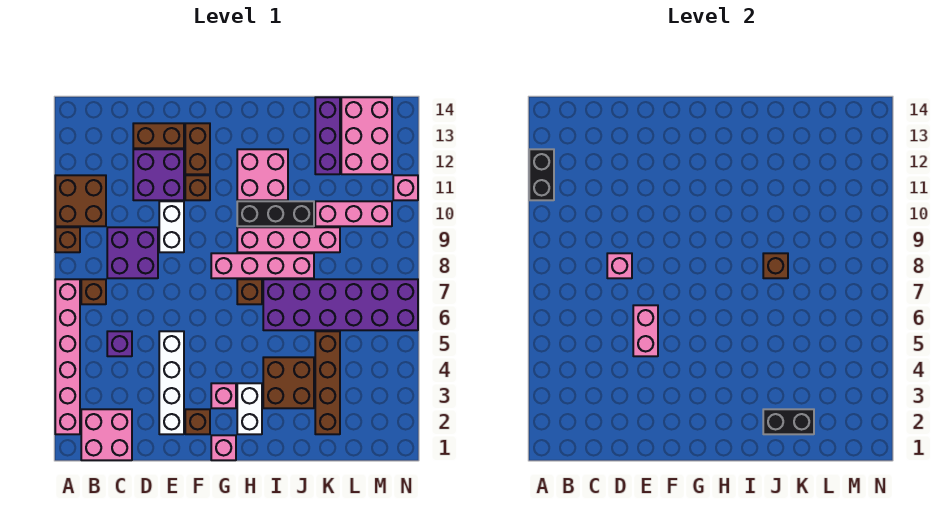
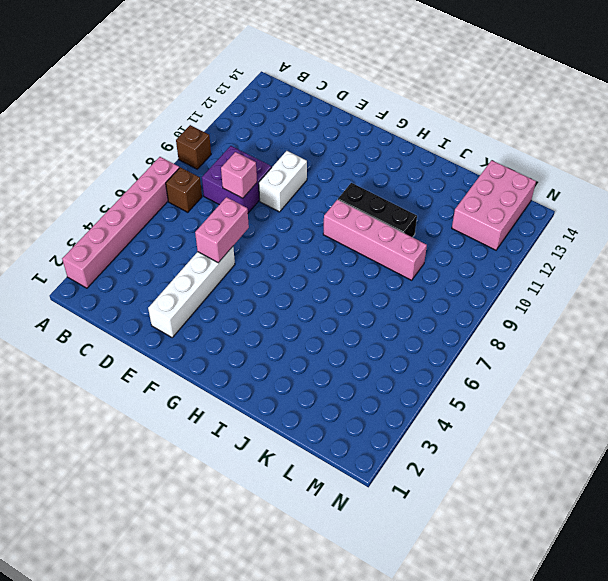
none -> brown brick A10:B11 level 1
none -> pink brick B1:C2 level 1
none -> purple brick C5 level 1
none -> purple brick D11:E12 level 1

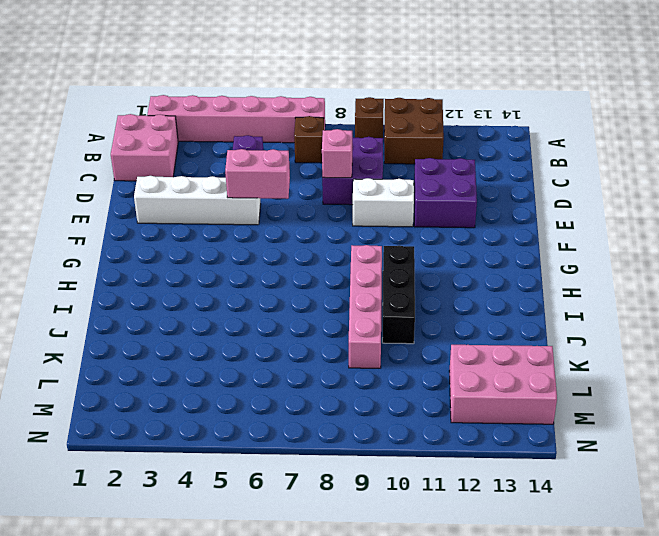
none -> brown brick D13:E13 level 1
none -> brown brick F2 level 1
none -> brown brick F11 level 1
none -> brown brick F12:F13 level 1

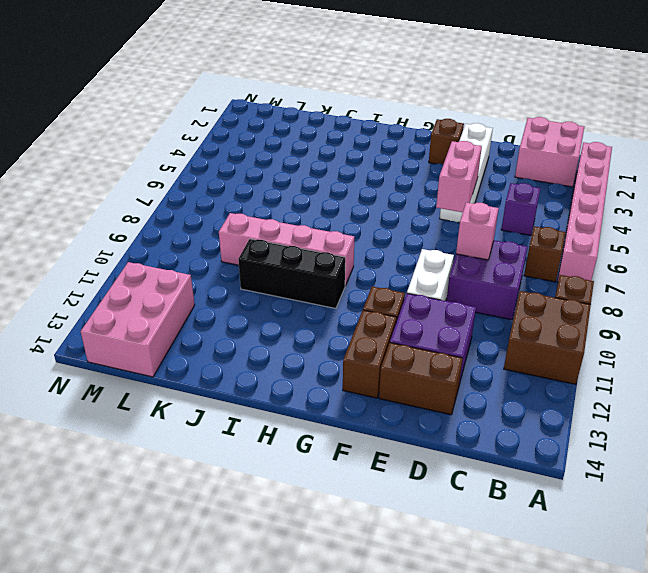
none -> pink brick G1 level 1
none -> pink brick G3 level 1
none -> pink brick G8:J8 level 1
none -> white brick H2:H3 level 1

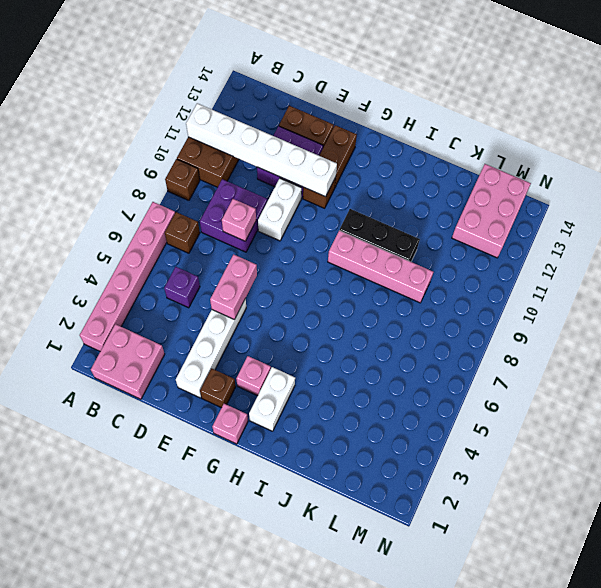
white brick A11:F11 level 2 -> black brick A11:A12 level 2
none -> pink brick G8:J8 level 1
none -> brown brick H7 level 1
none -> pink brick H11:I12 level 1
none -> brown brick I3:J4 level 1

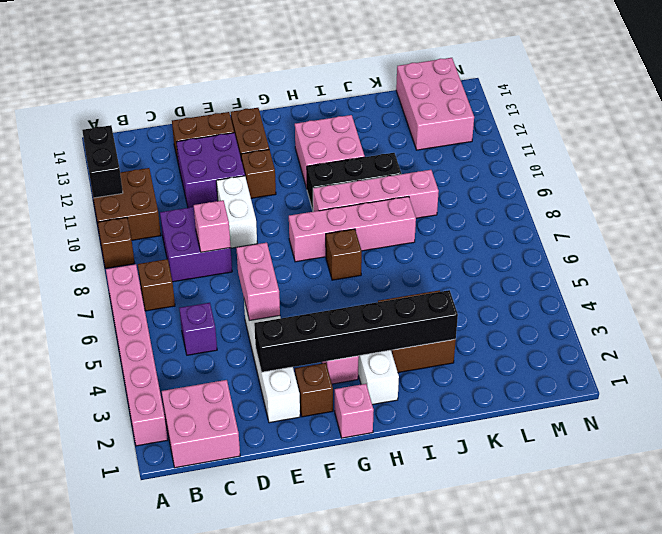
black brick E3:J3 level 2 -> none
none -> purple brick I6:N7 level 1
none -> brown brick K2:K5 level 1
none -> pink brick K10:M10 level 1
none -> purple brick K12:K14 level 1

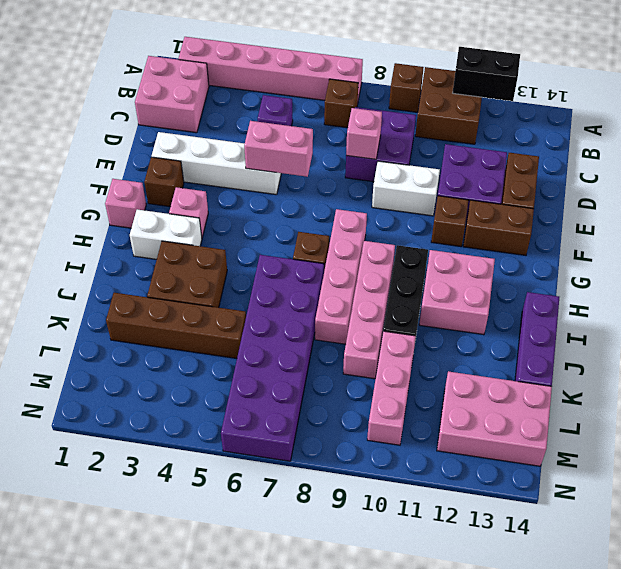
purple brick I14:K14 level 1 -> purple brick K12:K14 level 1
none -> pink brick N11 level 1
none -> black brick J2:K2 level 2
none -> brown brick J8 level 2

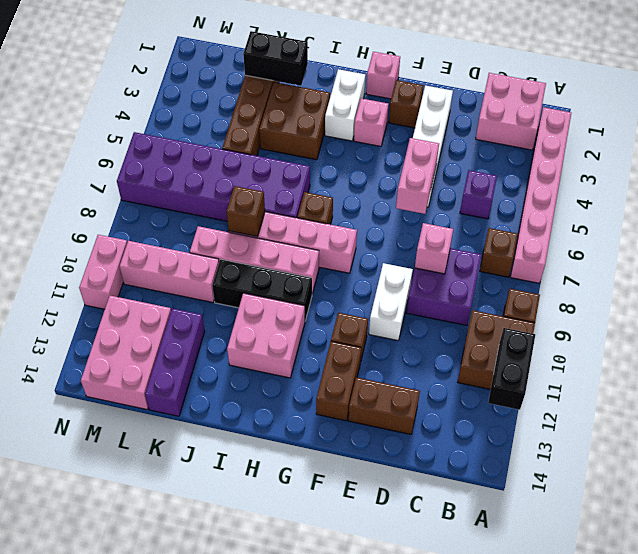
pink brick N10:N11 level 1 -> pink brick N11 level 1
none -> purple brick D11:E12 level 1

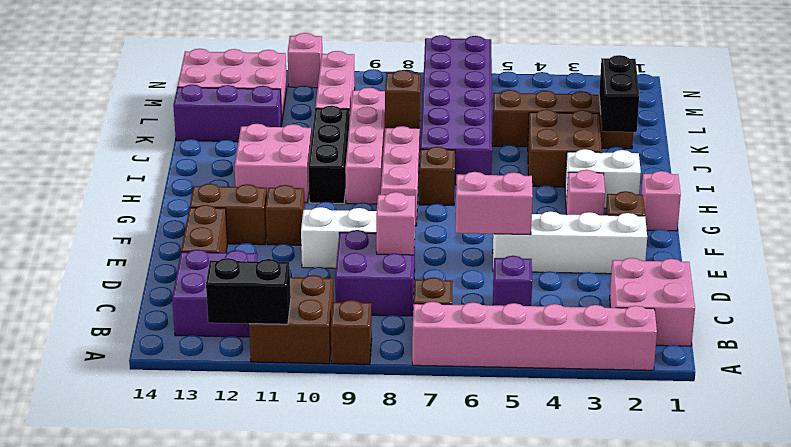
purple brick B12:C13 level 1 -> purple brick D11:E12 level 1

